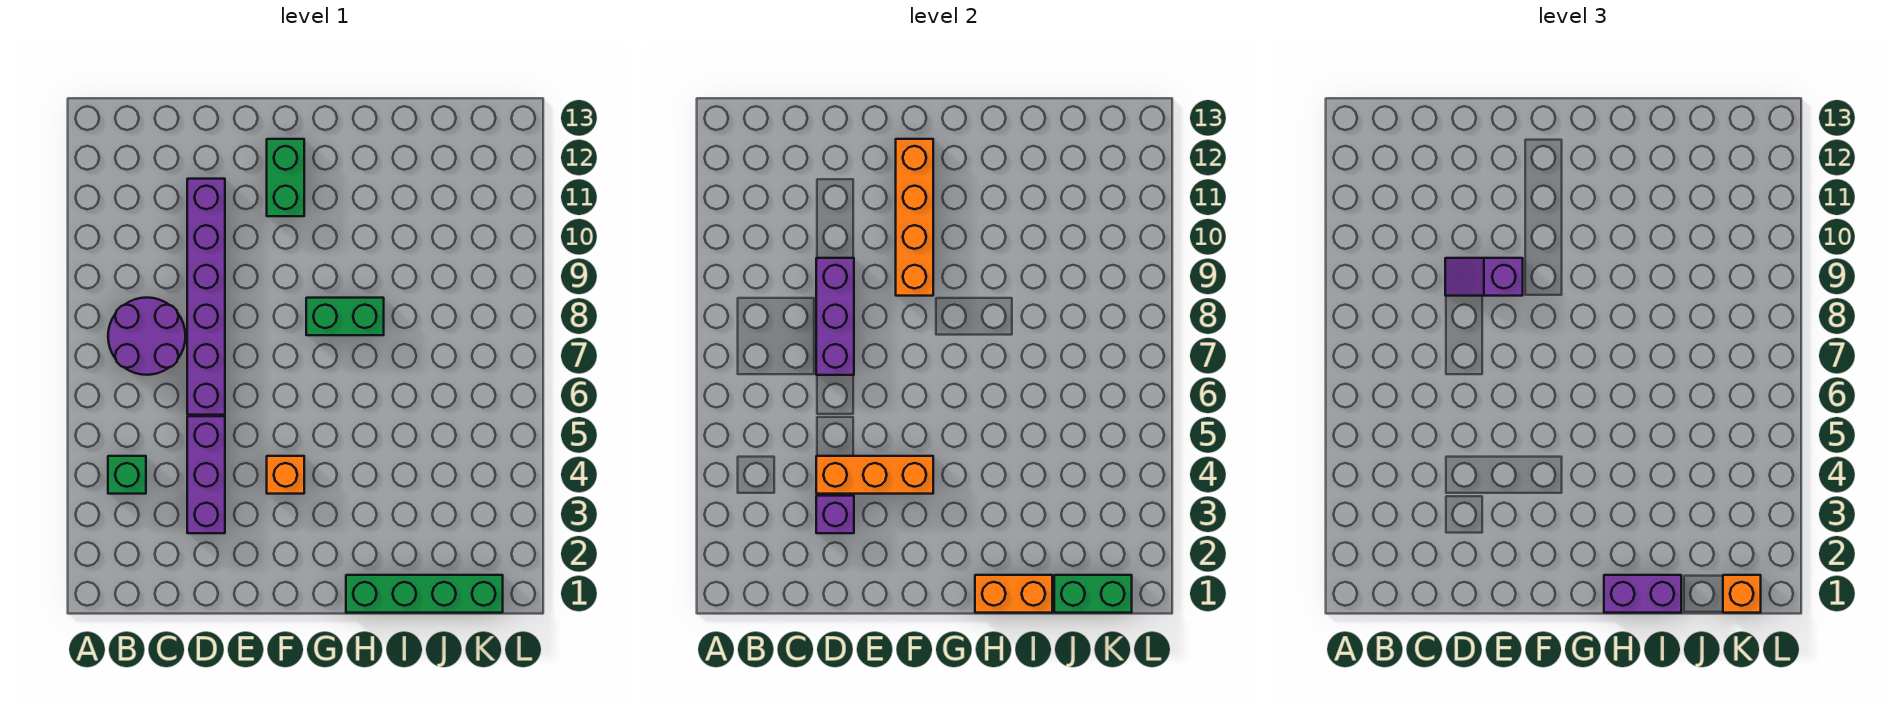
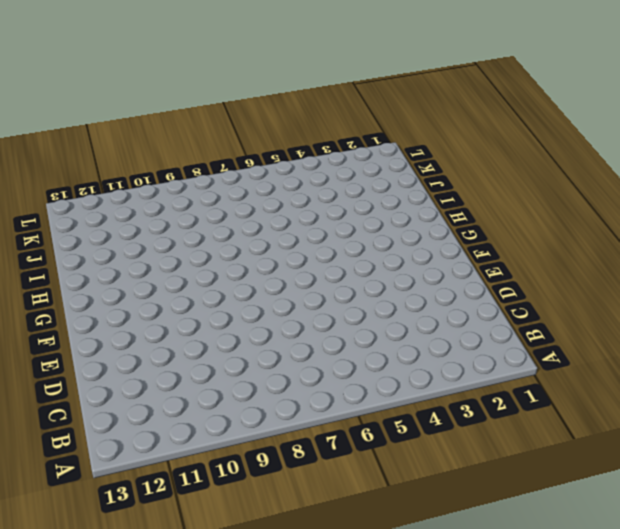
none -> green brick B4 level 1
none -> purple round brick B7:C8 level 1
none -> purple brick D3:D5 level 1

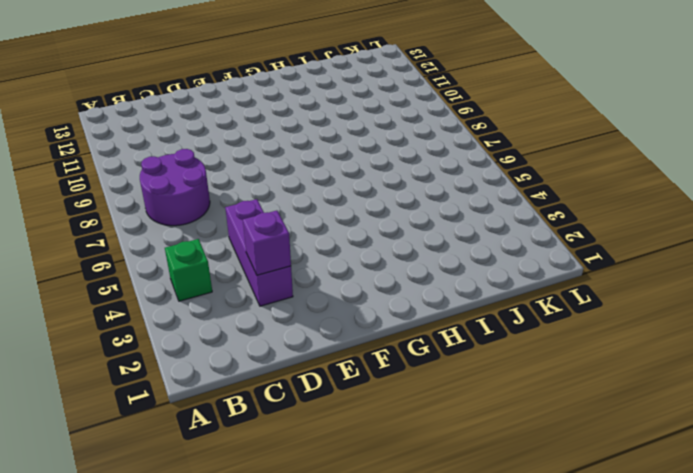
none -> purple brick D6:D11 level 1
none -> orange brick F4 level 1
none -> green brick F11:F12 level 1

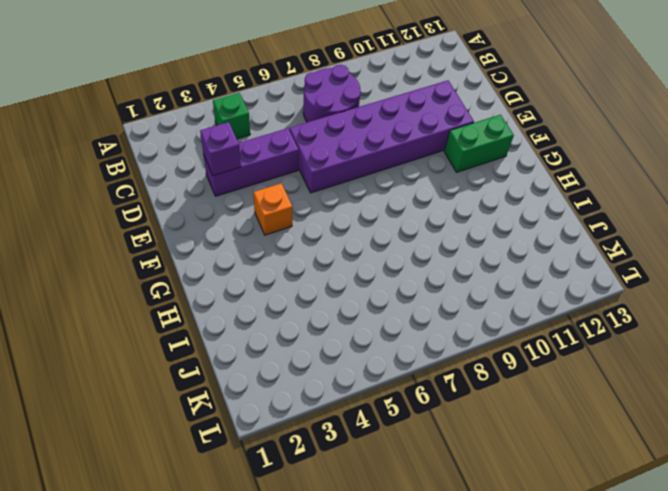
purple brick D6:E11 level 1 -> purple brick D6:D11 level 1
none -> green brick G8:H8 level 1
none -> green brick H1:K1 level 1
none -> orange brick D4:F4 level 2

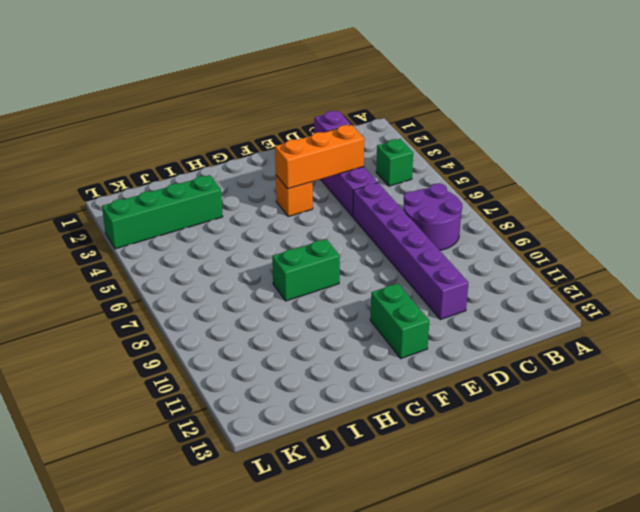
green brick I3:L3 level 1 -> green brick H1:K1 level 1
none -> purple brick D7:D9 level 2
none -> orange brick F9:F12 level 2
none -> orange brick H1:I1 level 2

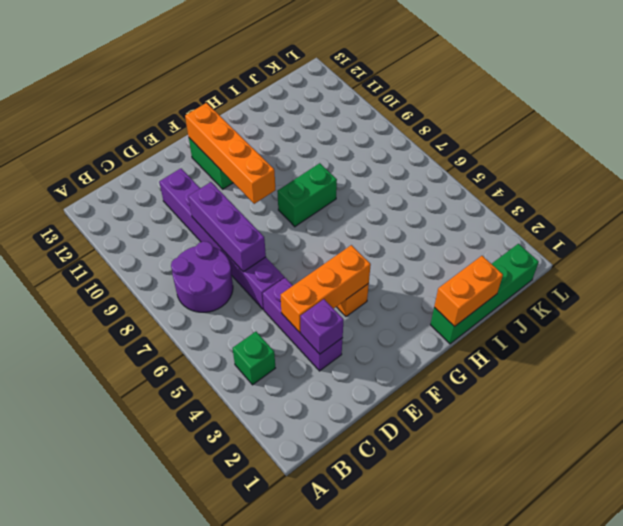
none -> green brick J1:K1 level 2
none -> purple slope D9:E9 level 3 top E
none -> purple brick H1:I1 level 3

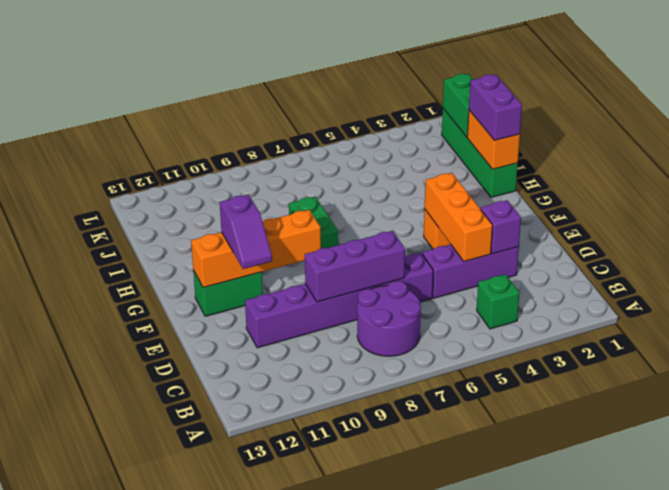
purple slope E11:F11 level 3 top F -> purple slope D9:E9 level 3 top E
none -> orange brick K1 level 3

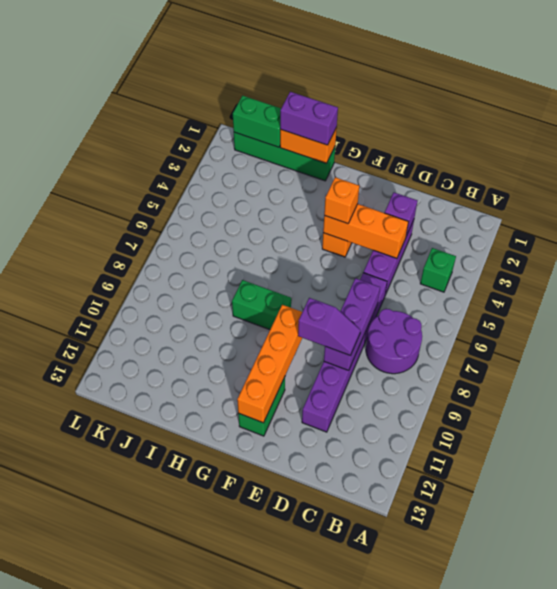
orange brick F4 level 3 -> orange brick K1 level 3

